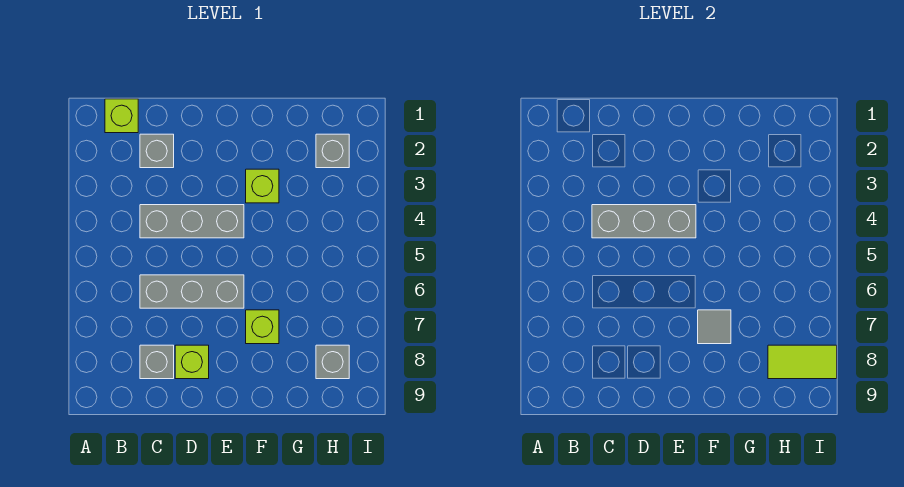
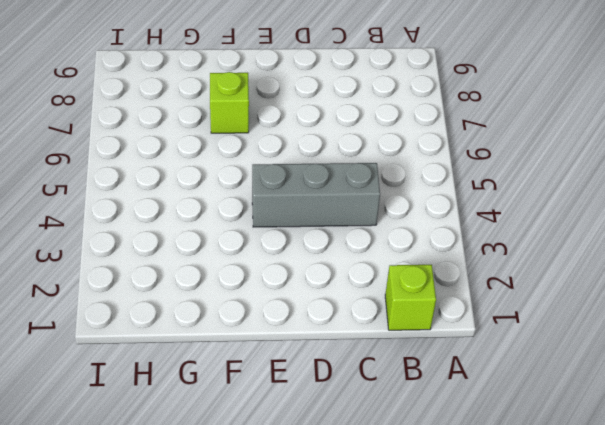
none -> grey brick C2 level 1
none -> grey brick C6:E6 level 1
none -> grey brick C8 level 1

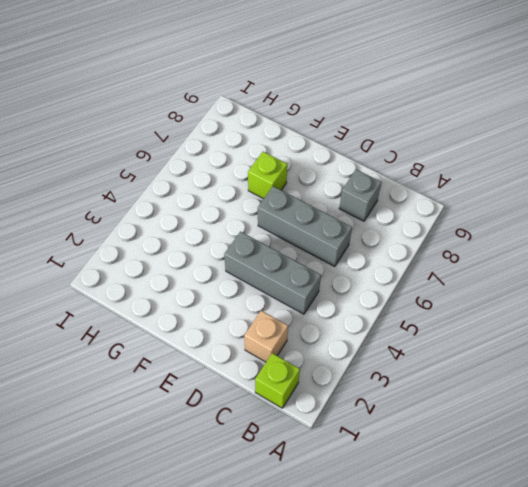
tan brick C2 level 1 -> grey brick C2 level 1
none -> lime brick D8 level 1
none -> lime brick F3 level 1
none -> grey brick H2 level 1

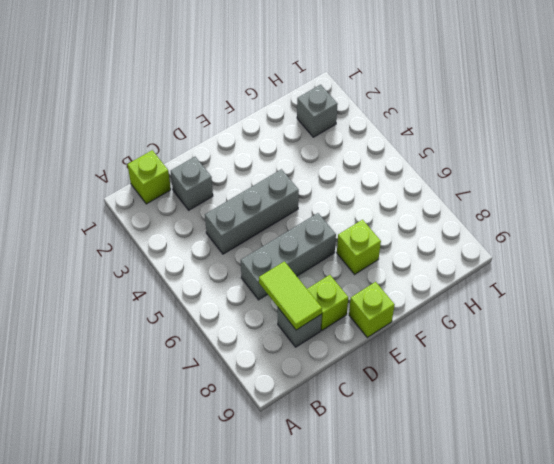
lime tile C7:C8 level 2 -> lime tile H8:I8 level 2
lime brick E9 level 1 -> lime brick F3 level 1
none -> grey brick H8 level 1
none -> grey brick C4:E4 level 2
none -> grey tile F7 level 2

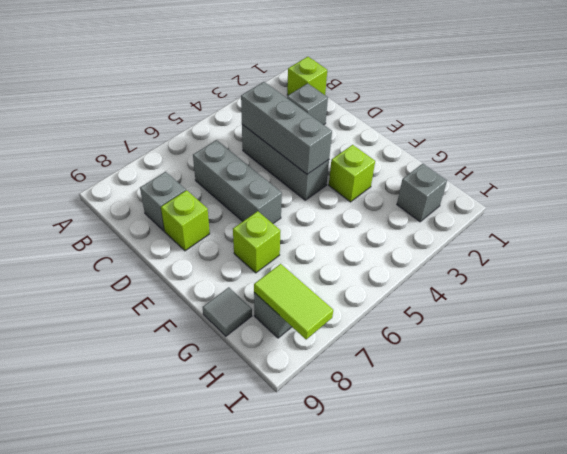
grey tile G9 level 1 -> grey tile F7 level 2

